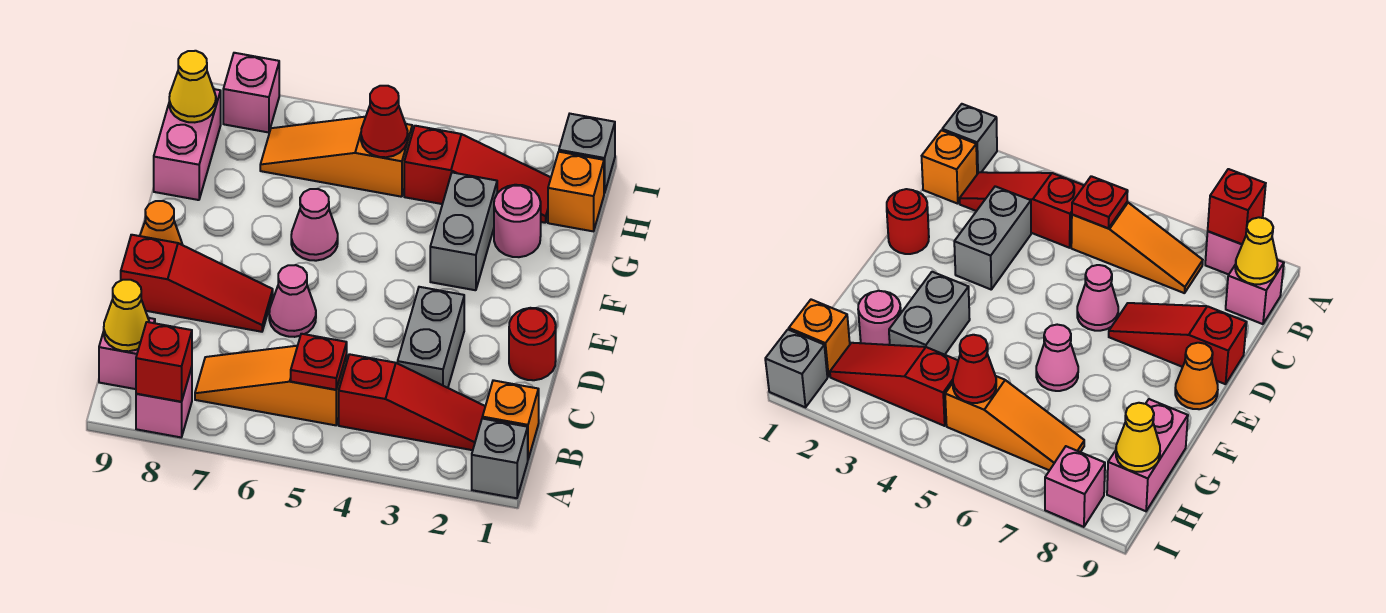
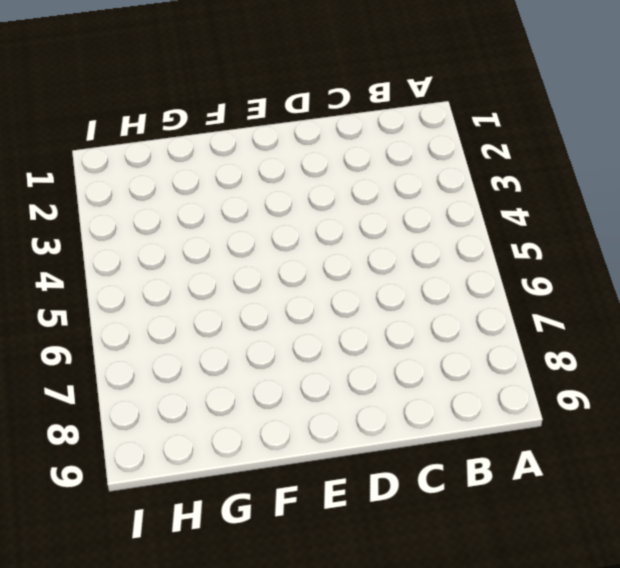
none -> grey brick A1 level 1
none -> pink brick A8 level 1
none -> orange brick B1 level 1

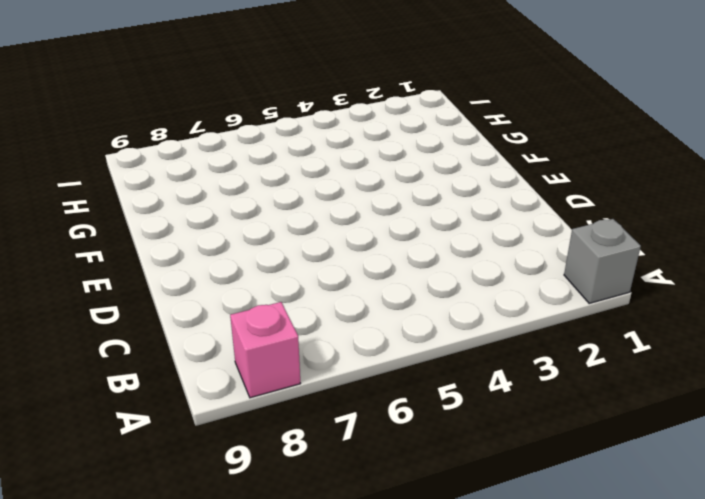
none -> orange brick B1 level 1
none -> red slope B2:B4 level 1 top 4
none -> orange slope B5:B7 level 1 top 5

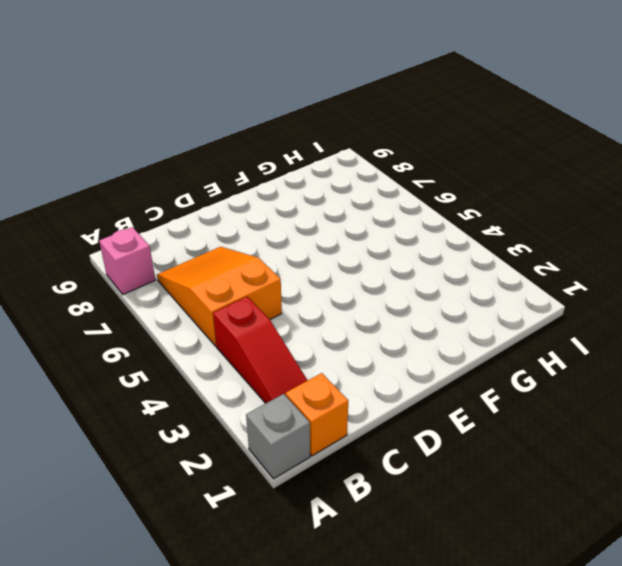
orange slope B5:C7 level 1 top 5 -> orange slope B5:B7 level 1 top 5
none -> pink brick B9 level 1
none -> grey brick C3:D3 level 1
none -> red round brick D1 level 1

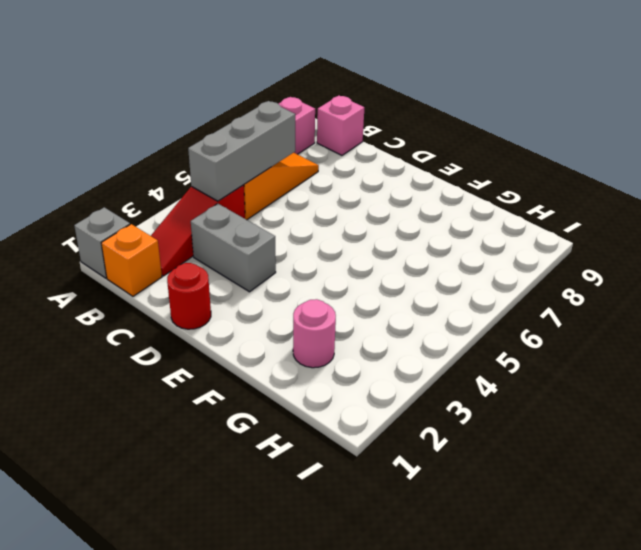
grey brick B4:B6 level 2 -> red plate B5 level 2
none -> pink cone D6 level 1
none -> red slope D7:D9 level 1 top 9
none -> orange cone E9 level 1

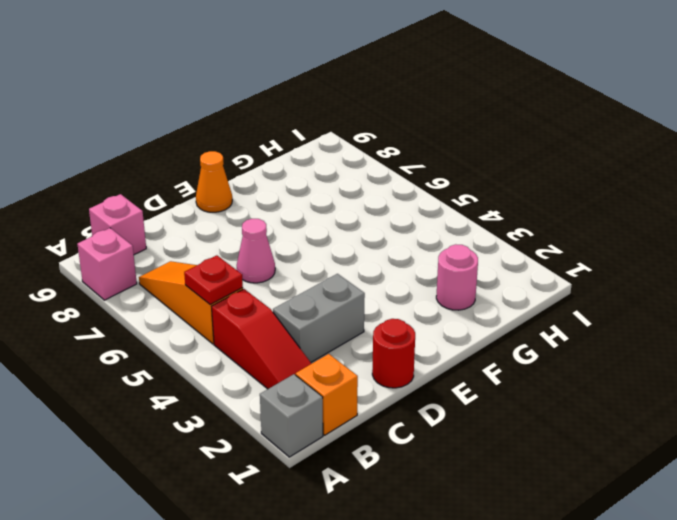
none -> red slope D7:D9 level 1 top 9
none -> grey brick F3:G3 level 1
none -> pink cone F6 level 1

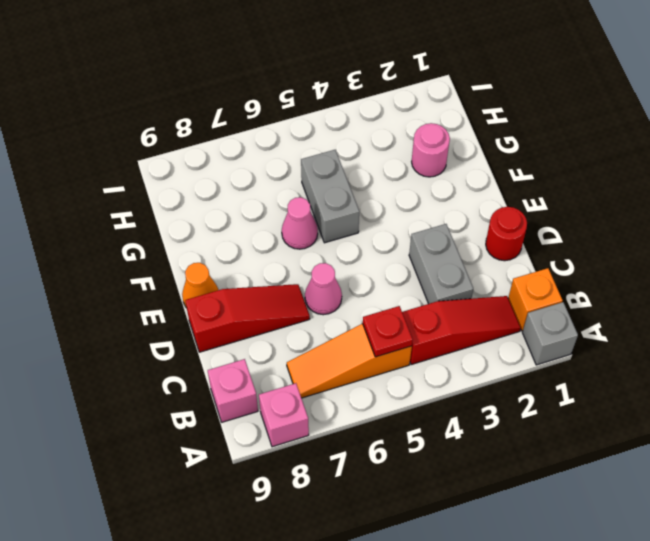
grey brick F5:G5 level 1 -> grey brick F3:G3 level 1
none -> pink brick G9:H9 level 1
none -> orange brick H1 level 1
none -> red slope H2:H4 level 1 top 4

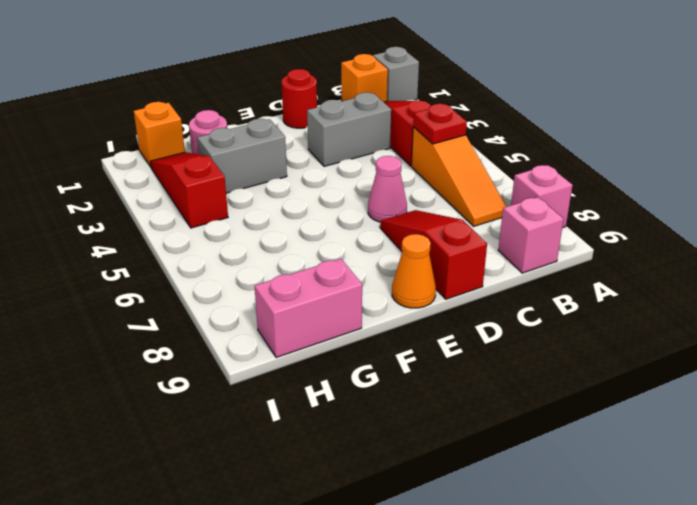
none -> pink cone F6 level 1
none -> orange slope H5:H7 level 1 top 5
none -> grey brick I1 level 1

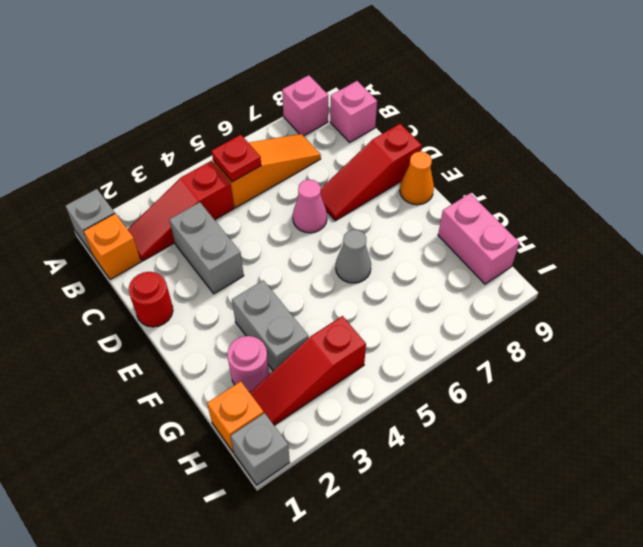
grey cone F6 level 1 -> pink cone F6 level 1
none -> orange slope H5:H7 level 1 top 5
none -> pink brick I8 level 1
none -> red brick A8 level 2

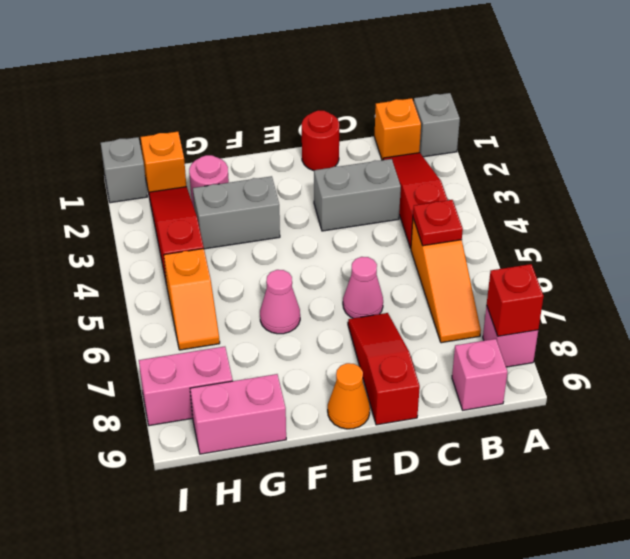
orange slope H5:H6 level 1 top 5 -> orange slope H5:H7 level 1 top 5
pink brick H8:I8 level 1 -> pink brick I8 level 1
none -> yellow cone B9 level 2
none -> red cone H5 level 2
none -> yellow cone H9 level 2

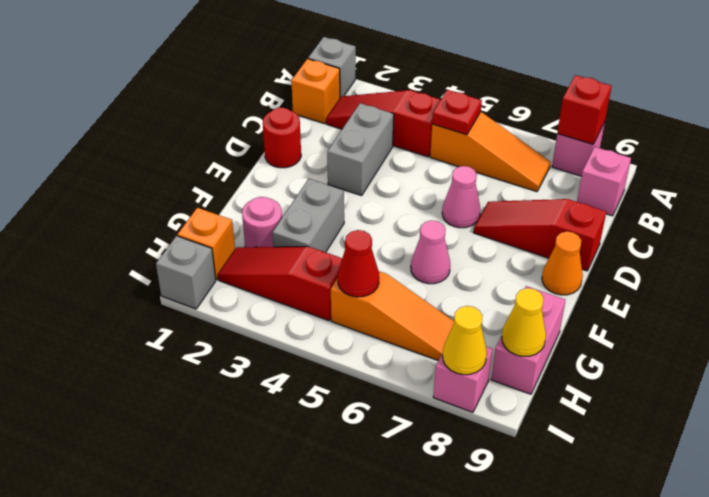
yellow cone I8 level 2 -> yellow cone B9 level 2

